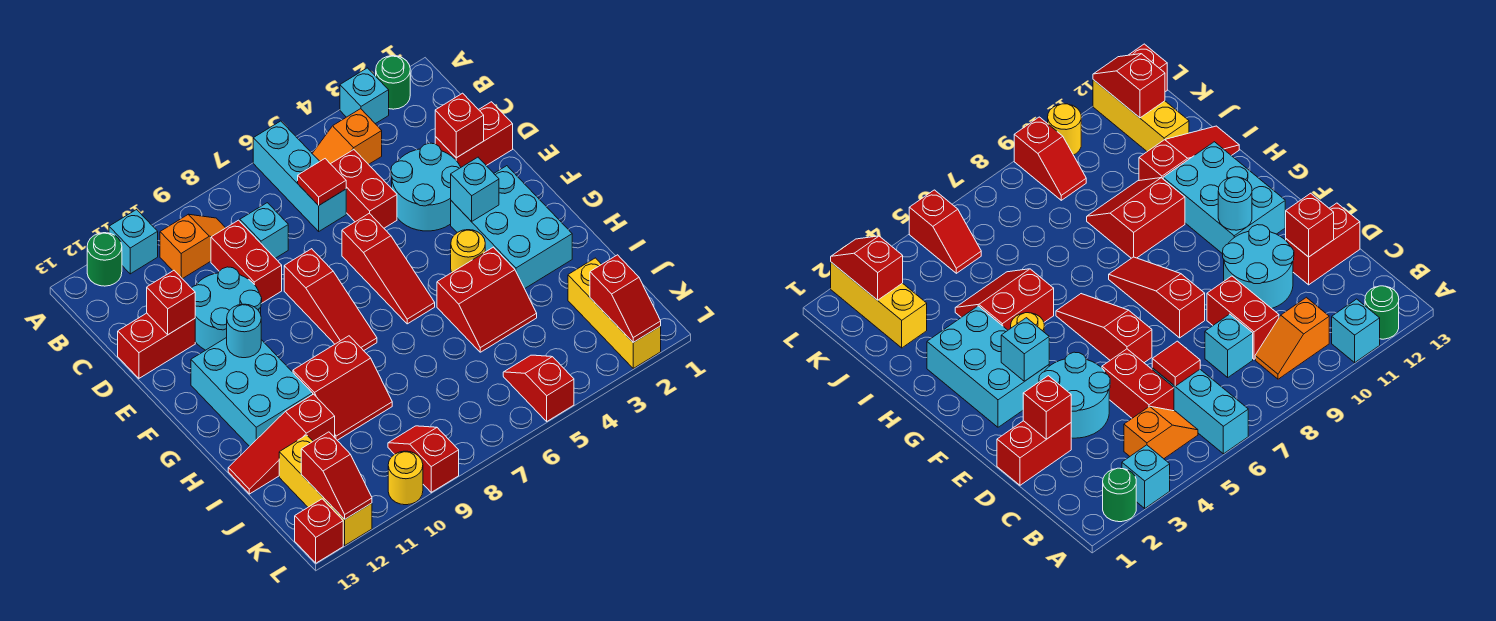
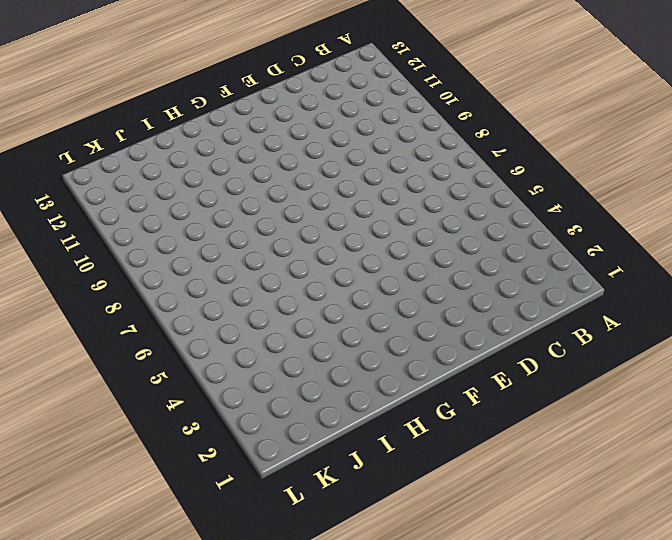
none -> green round brick A2 level 1
none -> cyan brick A3 level 1
none -> cyan brick A6:C6 level 1
none -> cyan brick A11 level 1

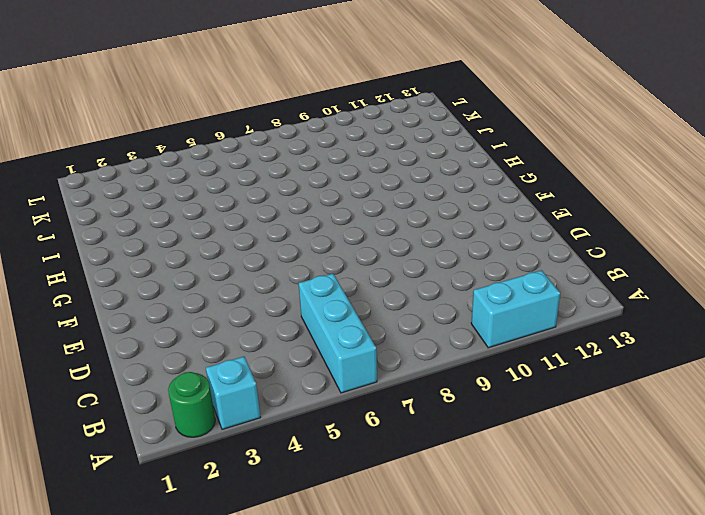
cyan brick A10:A11 level 1 -> cyan brick A11 level 1
none -> green round brick A12 level 1
none -> orange slope B4:B5 level 1 top 4
none -> orange slope B9:B10 level 1 top 10
none -> red brick C5:D5 level 1

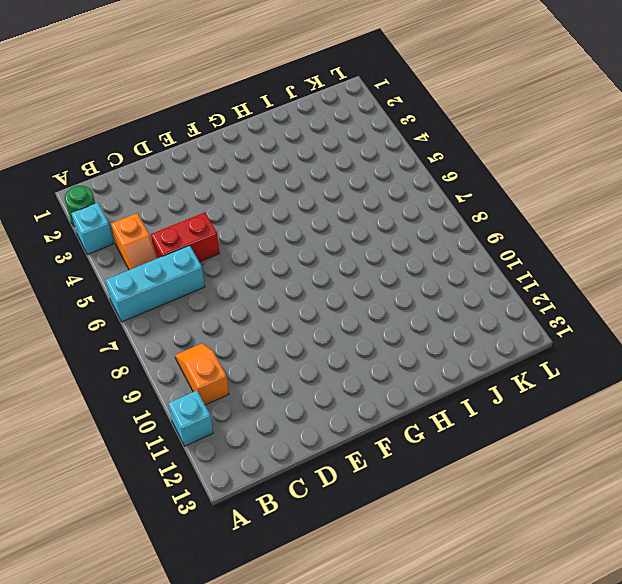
none -> green round brick A12 level 1
none -> cyan brick C8 level 1
none -> red brick C9:D9 level 1
none -> red brick D1:D2 level 1

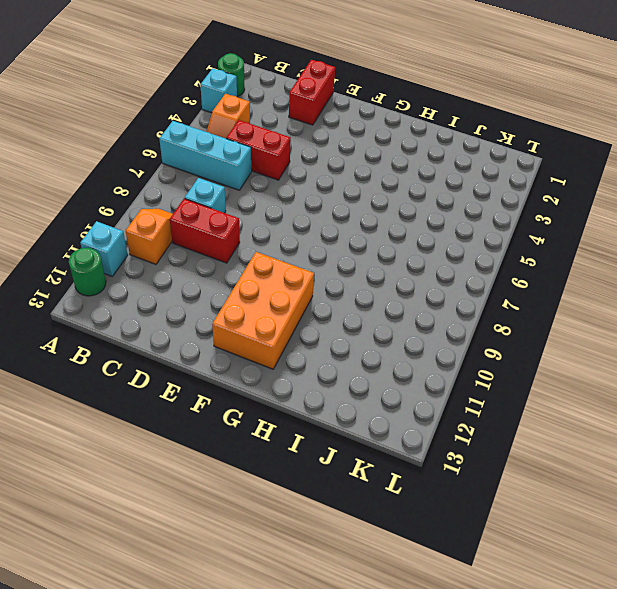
orange brick F10:G12 level 1 -> cyan brick F11:H12 level 1
none -> cyan round brick D3:E4 level 1
none -> cyan round brick D10:E11 level 1
none -> red brick D12:D13 level 1
none -> red slope E6:G6 level 1 top E

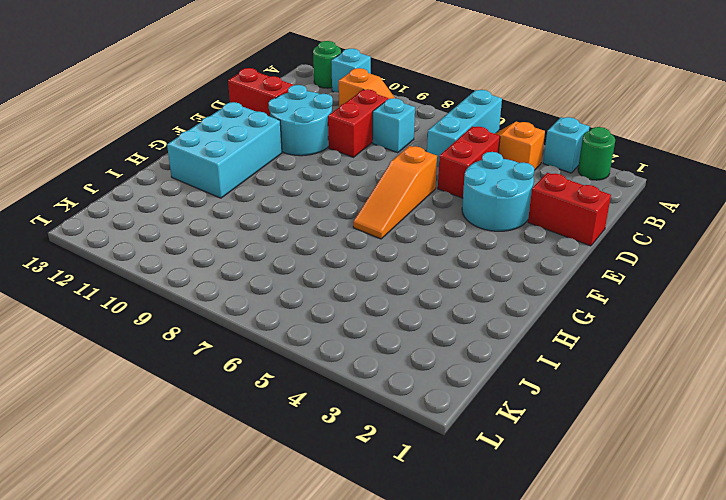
orange slope E6:G6 level 1 top E -> red slope E6:G6 level 1 top E
none -> red slope E8:G8 level 1 top E
none -> cyan brick F2:H3 level 1
none -> yellow round brick G4 level 1
none -> red slope H4:I5 level 1 top H

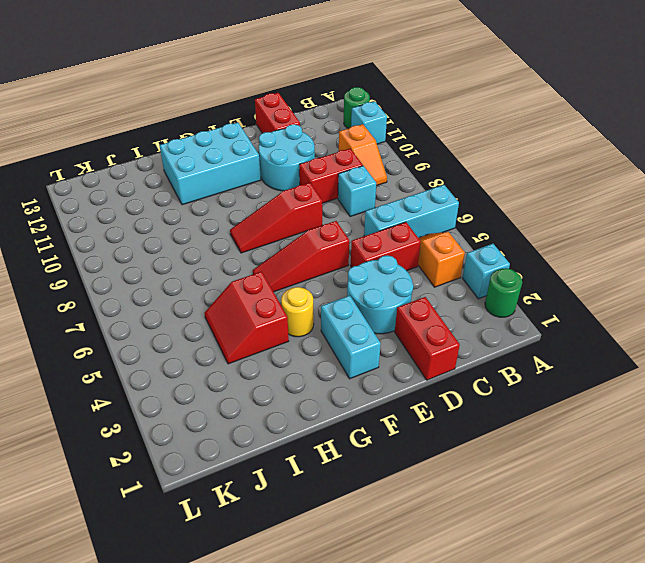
cyan brick F2:F3 level 1 -> cyan brick F2:H3 level 1
none -> red slope H9:I10 level 1 top H
none -> red slope I11:I13 level 1 top 11
none -> yellow brick J2:L2 level 1
none -> yellow brick J12:L12 level 1

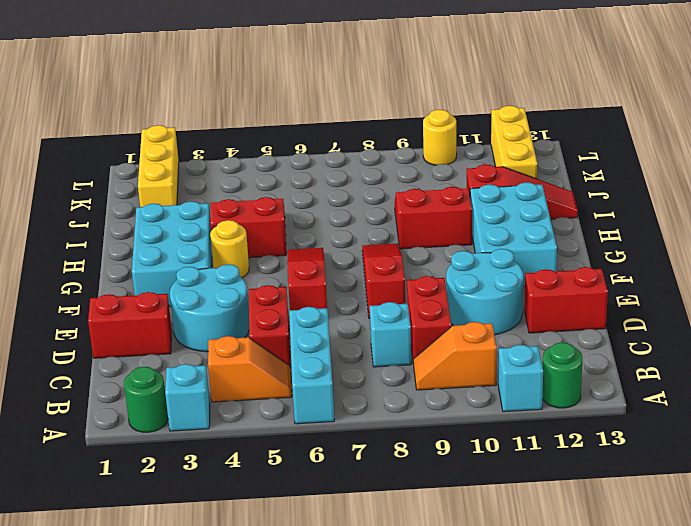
none -> red slope K5:L5 level 1 top L
none -> red slope K9:L9 level 1 top L
none -> red brick L13 level 1
none -> red tile C6 level 2

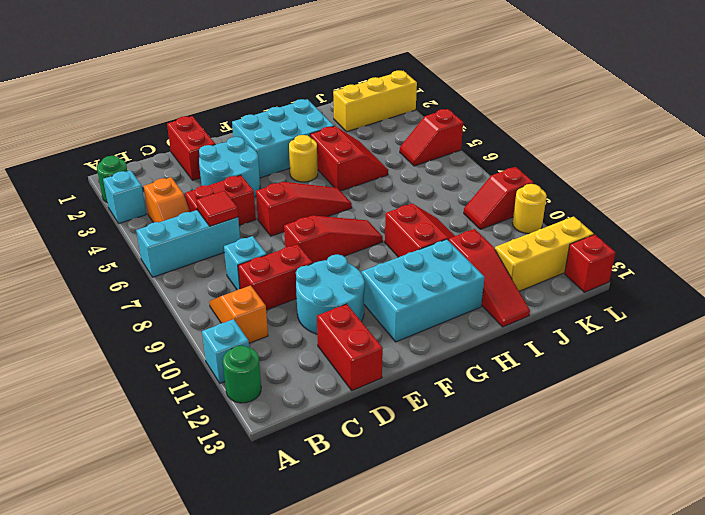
none -> red brick D2 level 2
none -> red brick D12 level 2
none -> cyan brick F3 level 2
none -> cyan round brick F11 level 2

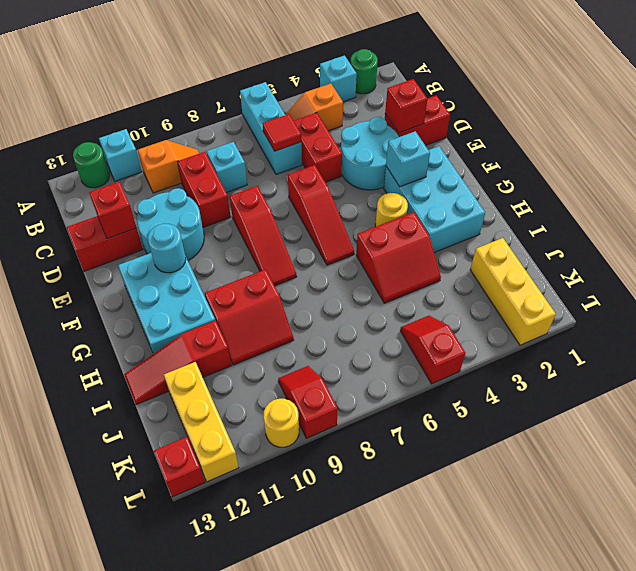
none -> red slope K2:L2 level 2 top K
none -> red slope K12:L12 level 2 top K

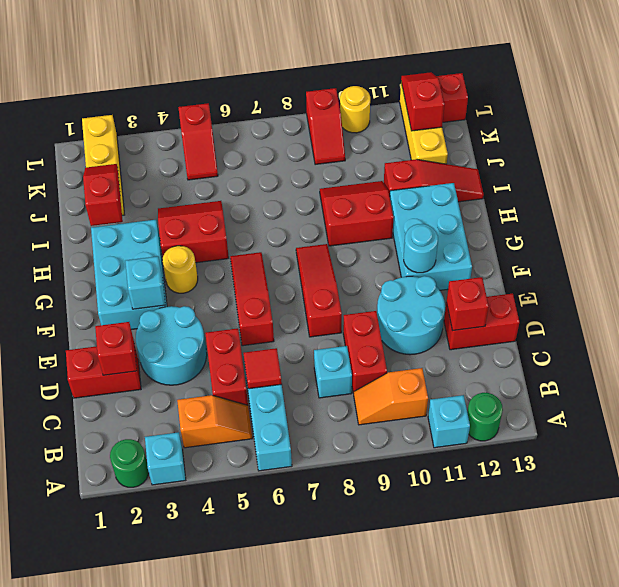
red slope I2:J2 level 2 top I -> red slope K2:L2 level 2 top K

